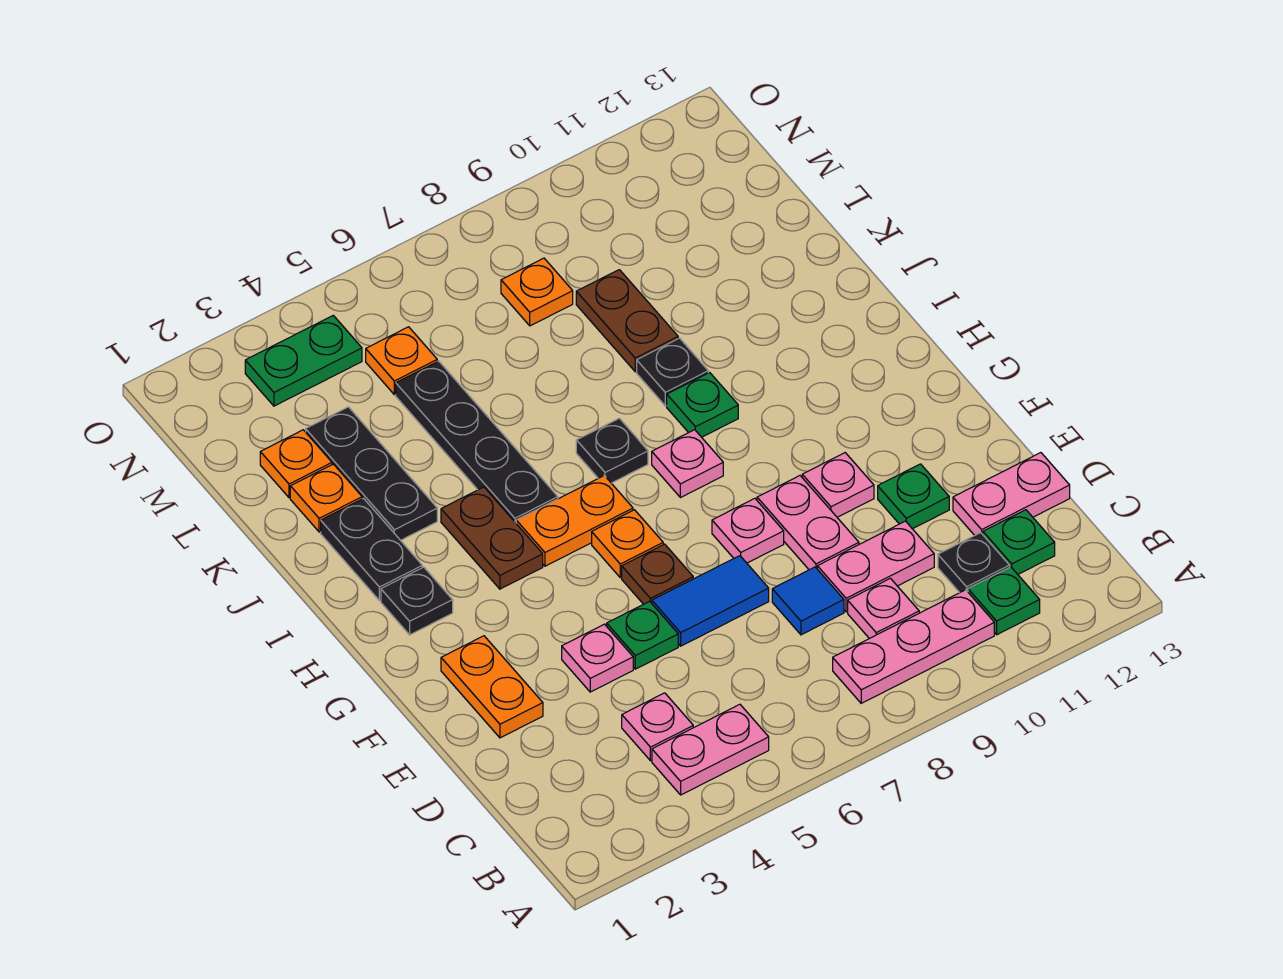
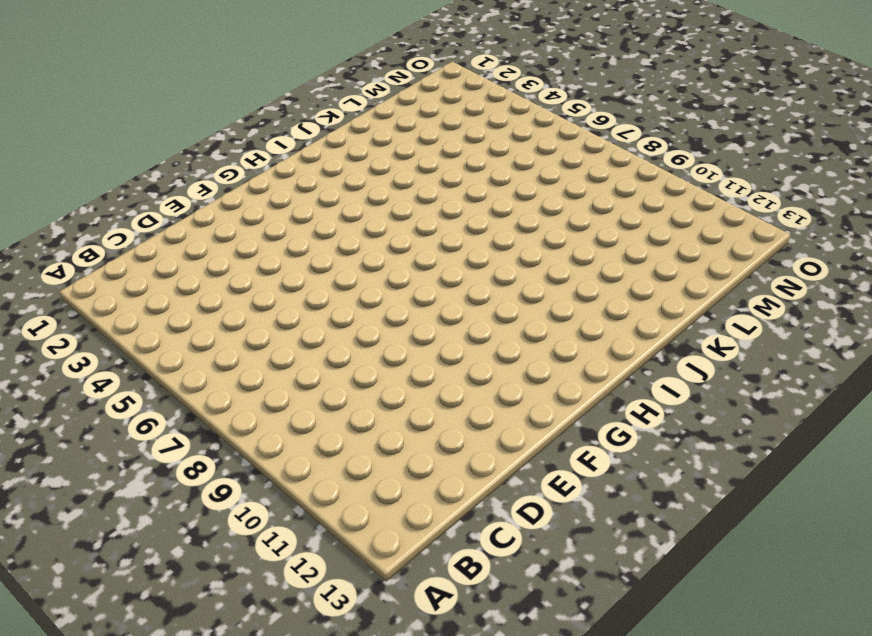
none -> pink plate B4:B5 level 1
none -> pink plate B8:B10 level 1
none -> green plate B11 level 1
none -> pink plate C4 level 1

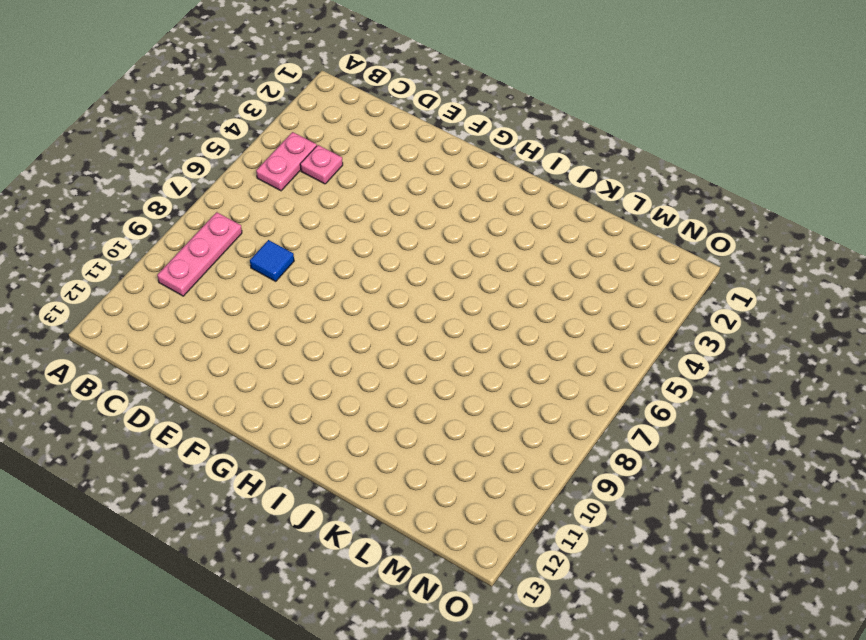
none -> green plate B11 level 1
none -> pink plate C9 level 1
none -> black plate C11 level 1
none -> green plate C12 level 1

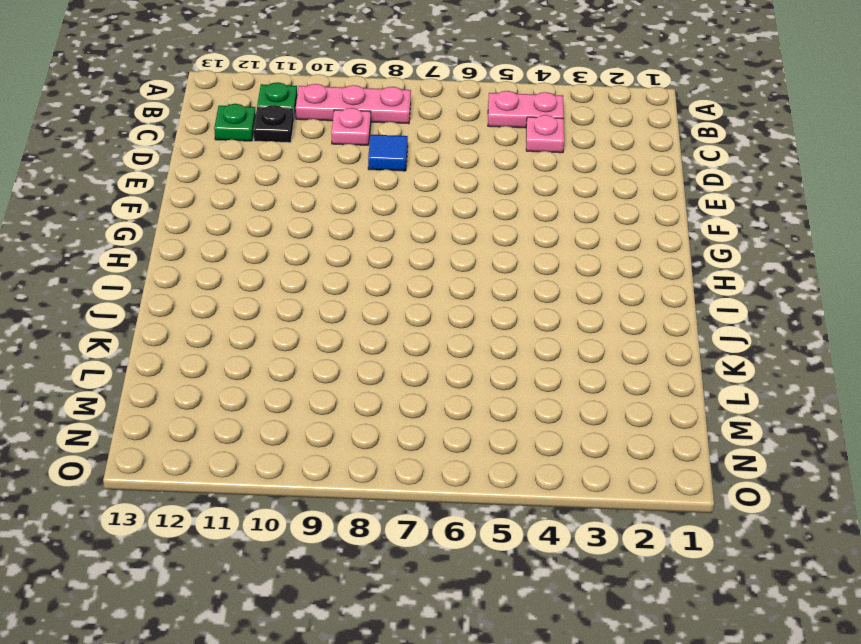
none -> pink plate D9:D10 level 1
none -> pink plate D12:D13 level 1
none -> orange plate E2:F2 level 1
none -> pink plate E4 level 1

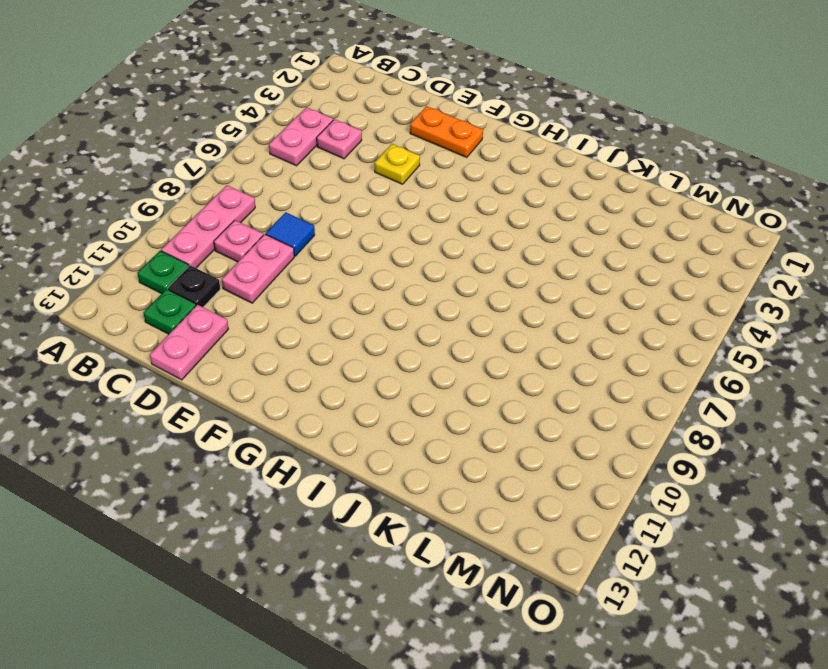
yellow plate E4 level 1 -> pink plate E4 level 1
none -> green plate E5 level 1
none -> blue tile E6:E7 level 1
none -> pink plate E9:F9 level 1
none -> green plate E11 level 1

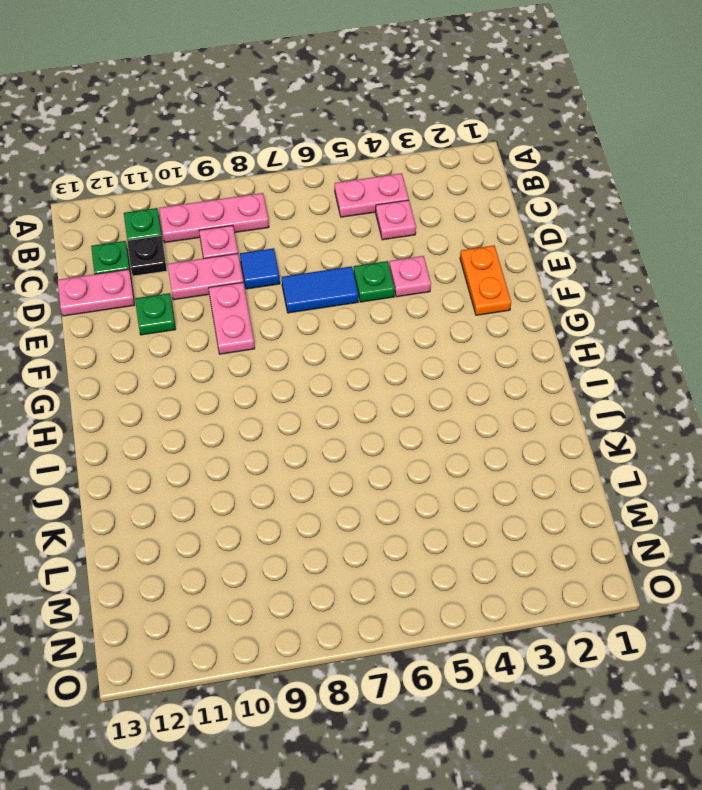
none -> brown plate F6 level 1
none -> pink plate F8 level 1
none -> pink plate F10 level 1
none -> orange plate G6 level 1

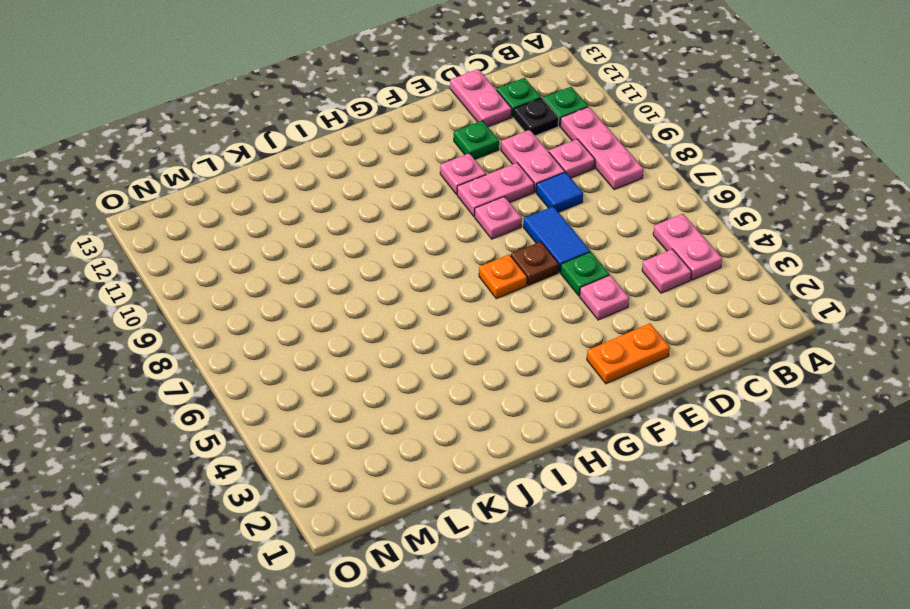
none -> black plate H2 level 1
none -> brown plate H4:I4 level 1
none -> orange plate H5:H6 level 1
none -> pink plate H8 level 1

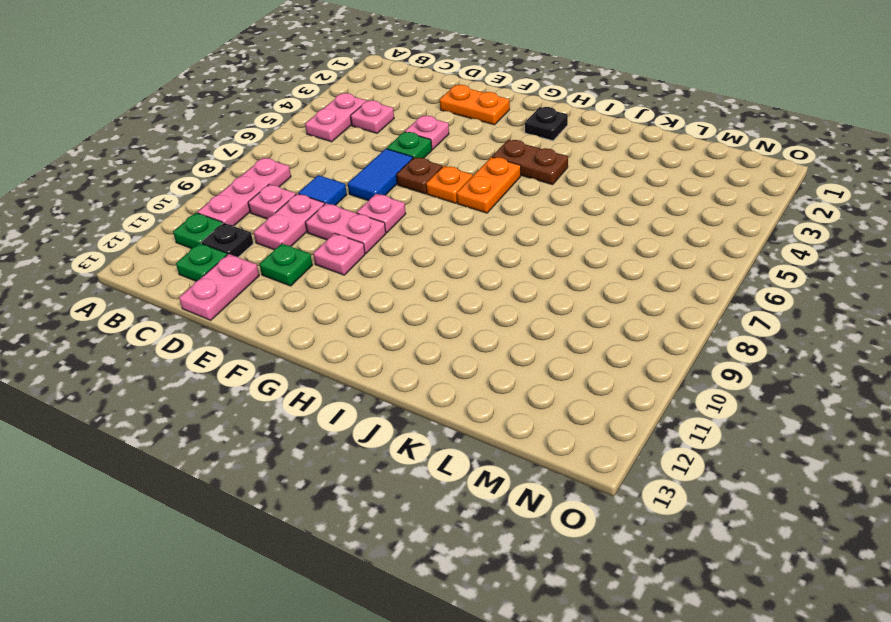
none -> pink plate H8 level 1
none -> black plate I2:J2 level 1
none -> black plate I5:L5 level 1
none -> black plate I7 level 1

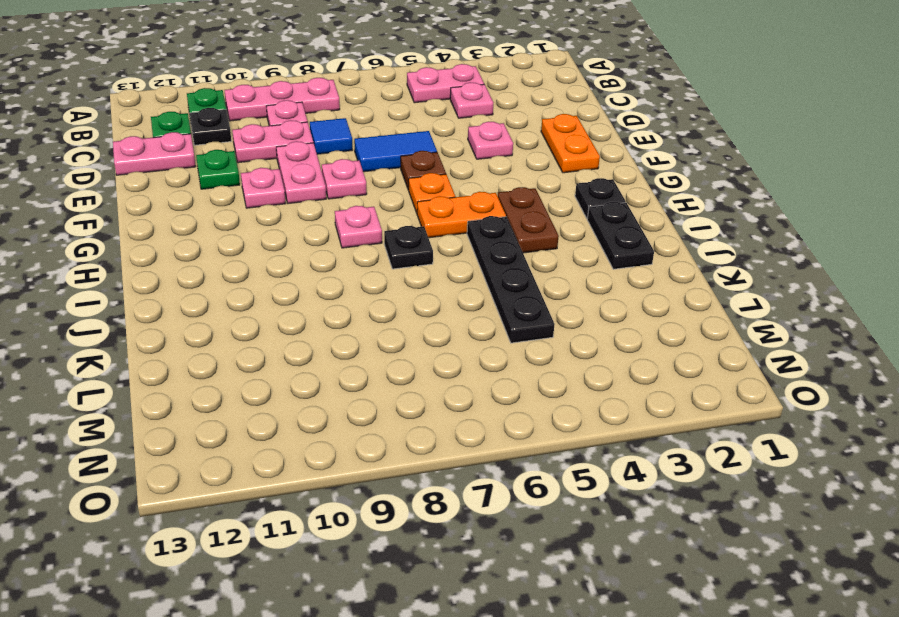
none -> green plate E5 level 1
none -> green plate I9 level 1
none -> black plate J3:L3 level 1
none -> black plate J9 level 1

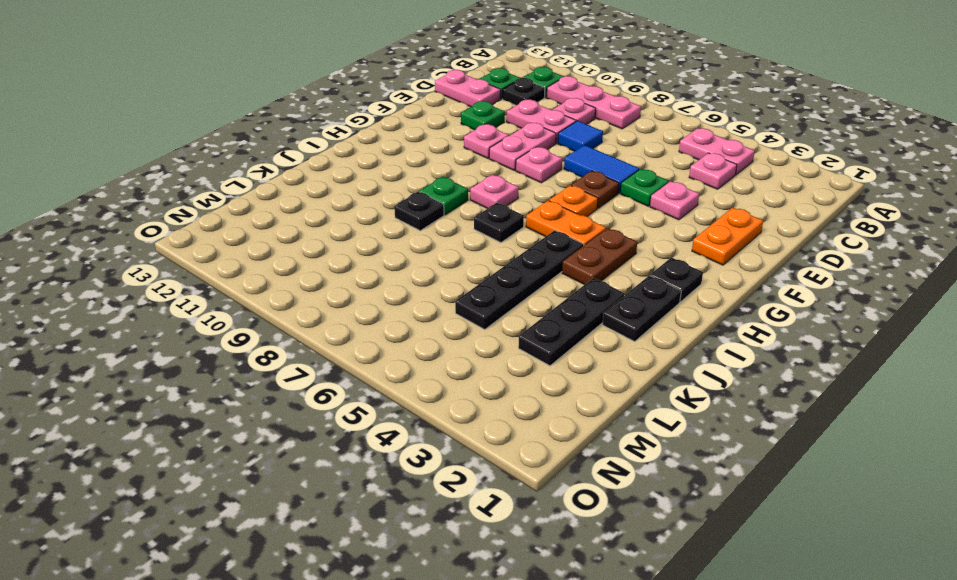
none -> orange plate K2 level 1
none -> brown plate K9:L9 level 1
none -> orange plate L2 level 1
none -> orange plate M5 level 1

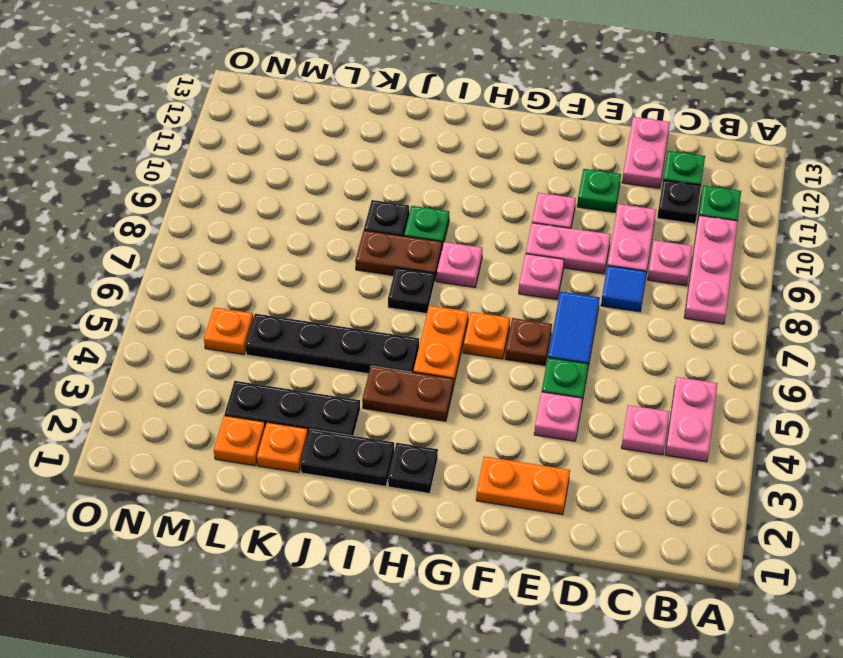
brown plate I8:J8 level 1 -> brown plate K9:L9 level 1
none -> orange plate M8 level 1
none -> green plate N3:N4 level 1

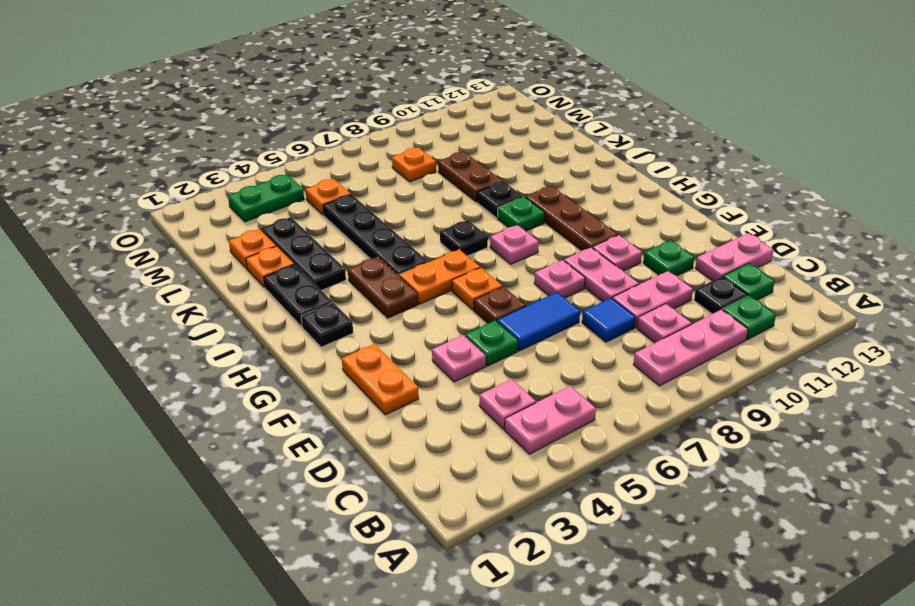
brown plate G10:I10 level 1 -> none

